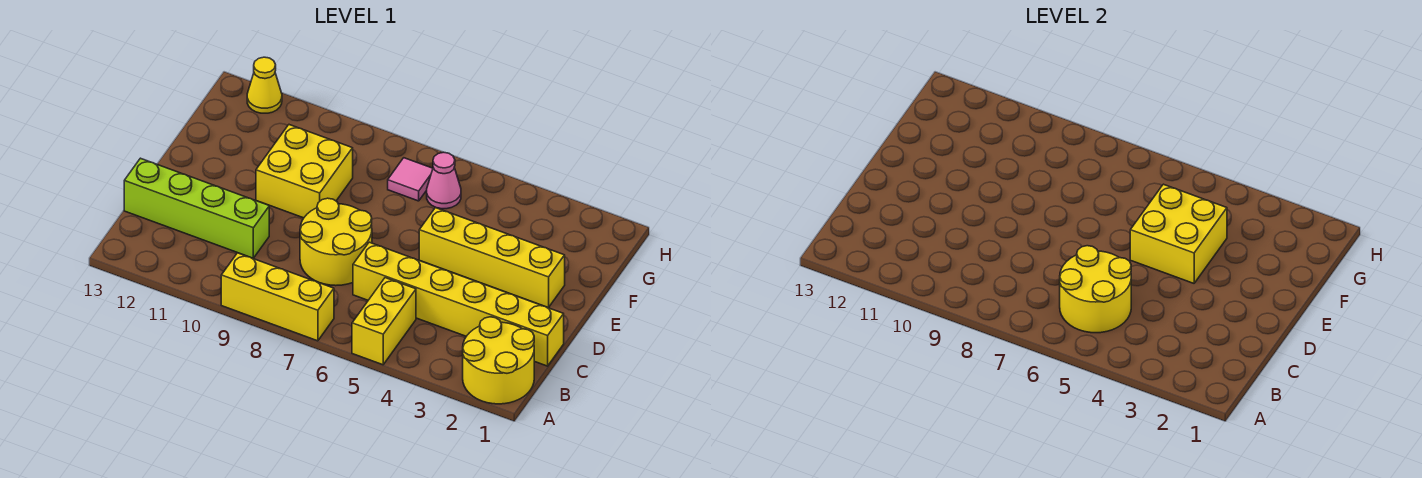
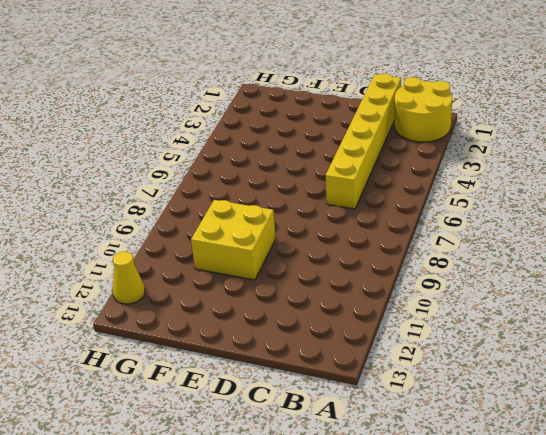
none -> yellow brick A5:B5 level 1
none -> yellow brick A7:A9 level 1
none -> yellow round brick C7:D8 level 1

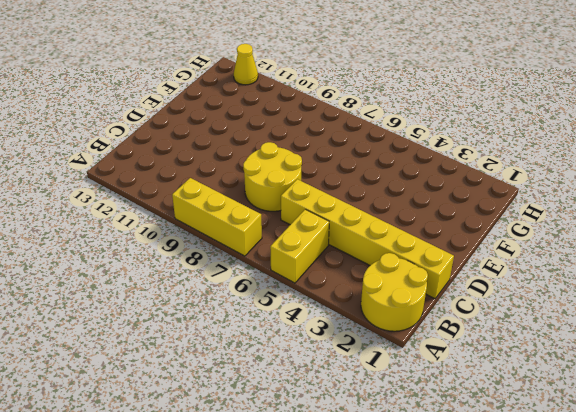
none -> lime brick C10:C13 level 1
none -> yellow brick E2:E5 level 1
none -> yellow brick E9:F10 level 1

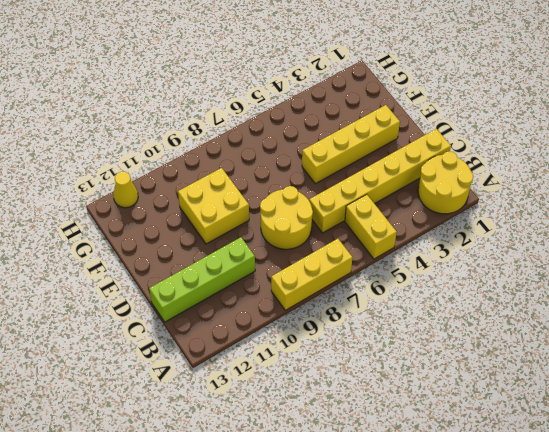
none -> pink cone G6 level 1
none -> pink tile G7 level 1
none -> yellow round brick B5:C6 level 2

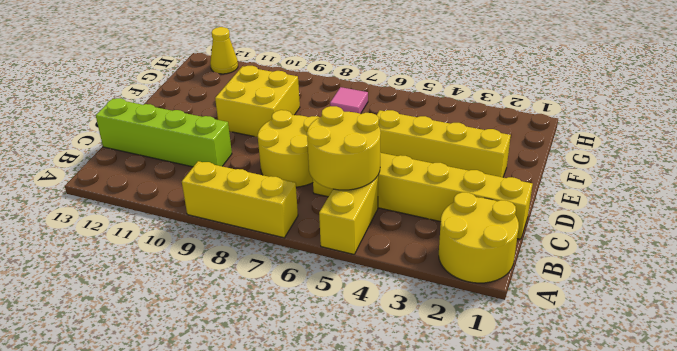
none -> pink cone G6 level 1
none -> yellow brick E4:F5 level 2

